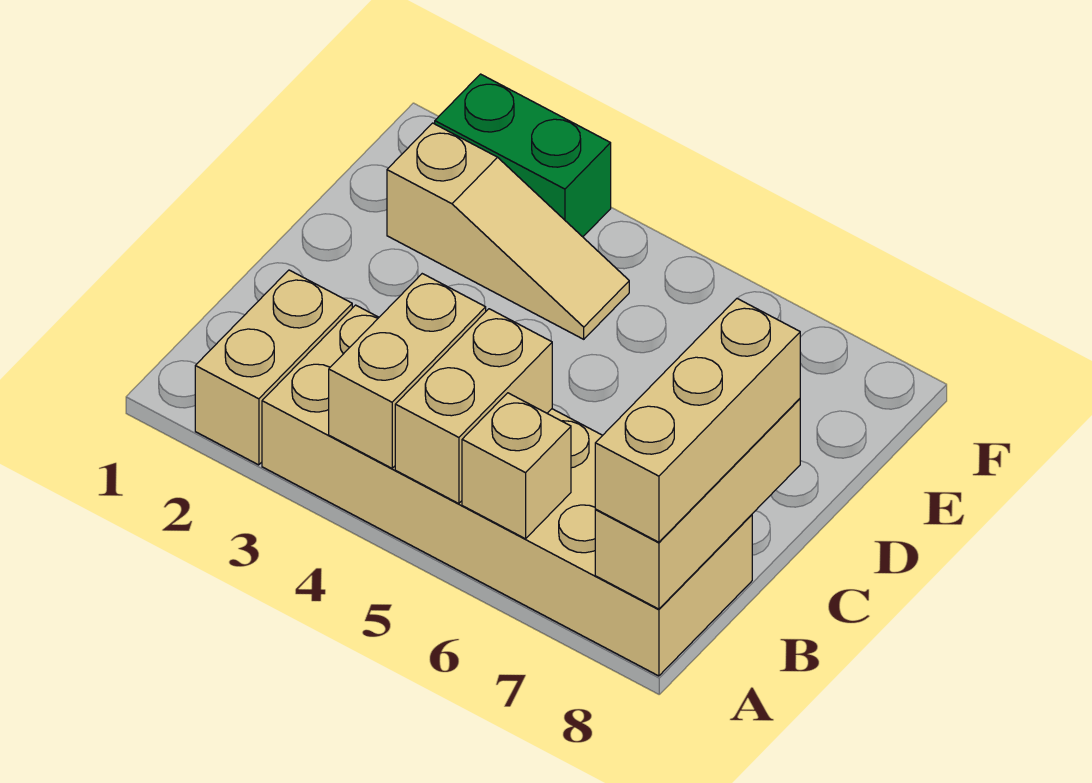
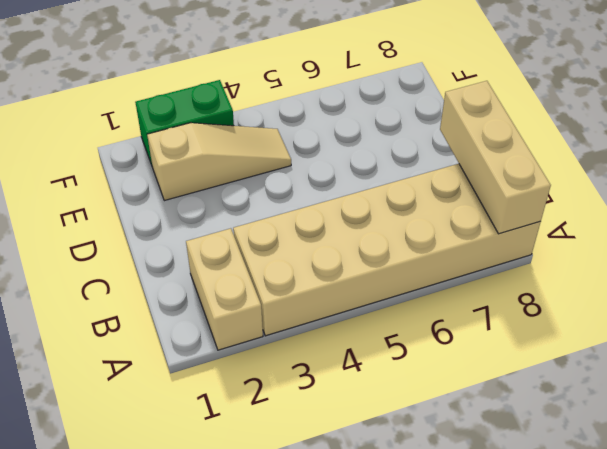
none -> tan brick A4:B4 level 2
none -> tan brick A5:B5 level 2

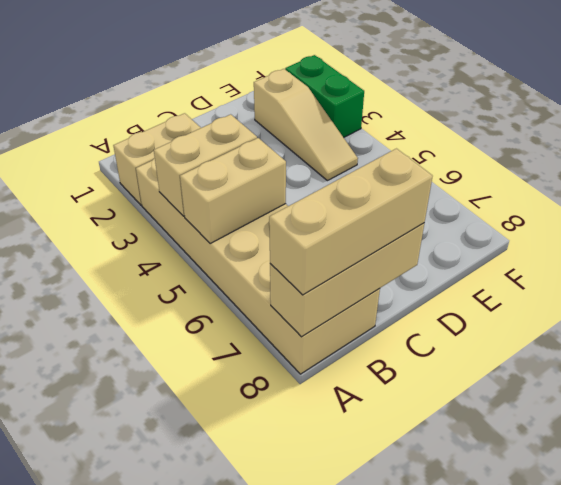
none -> tan brick A6 level 2

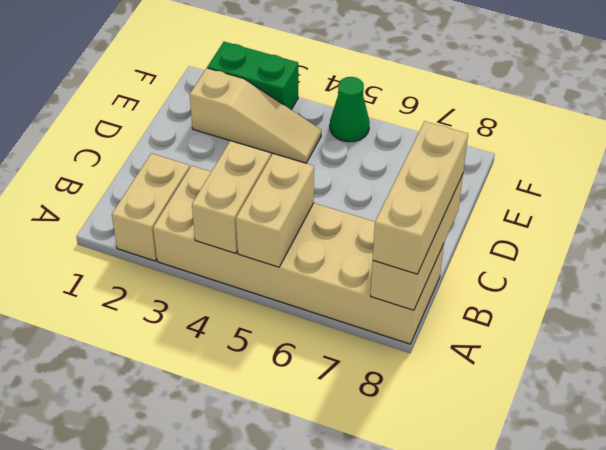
green cone F5 level 1 -> none
none -> tan brick A6 level 2

